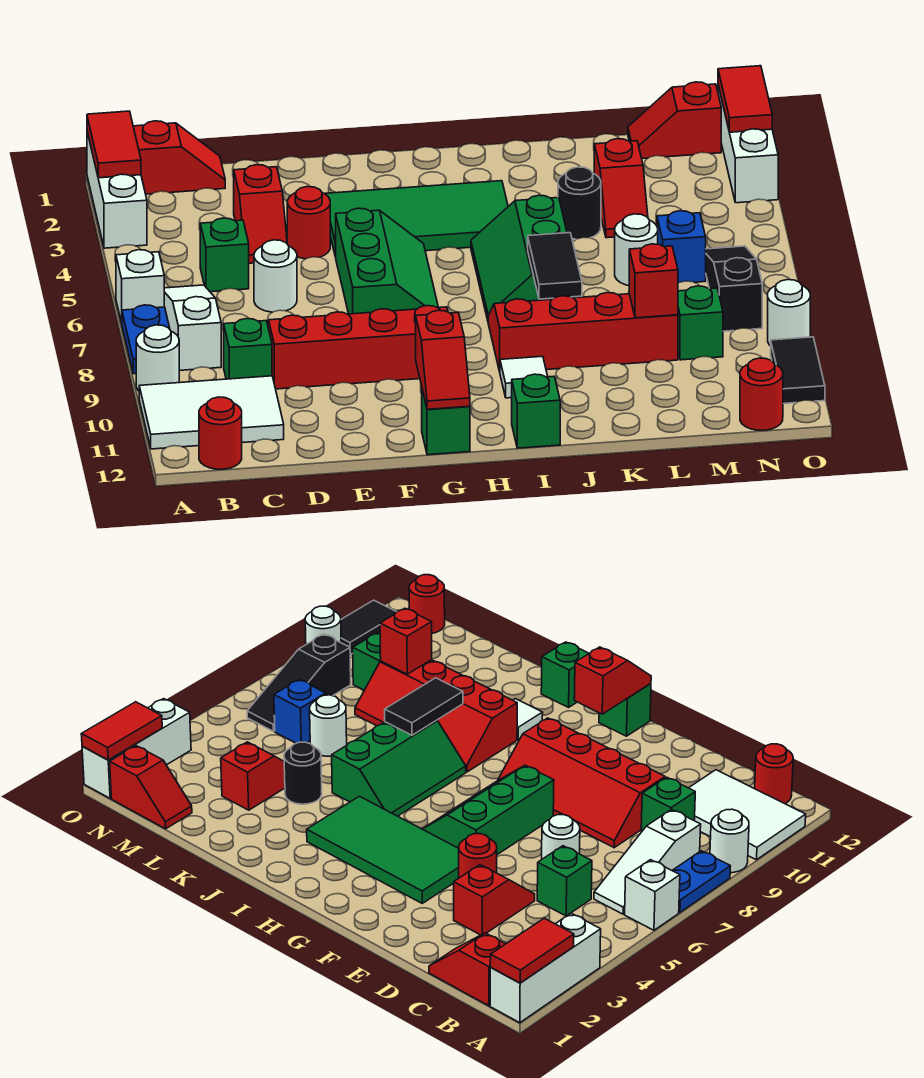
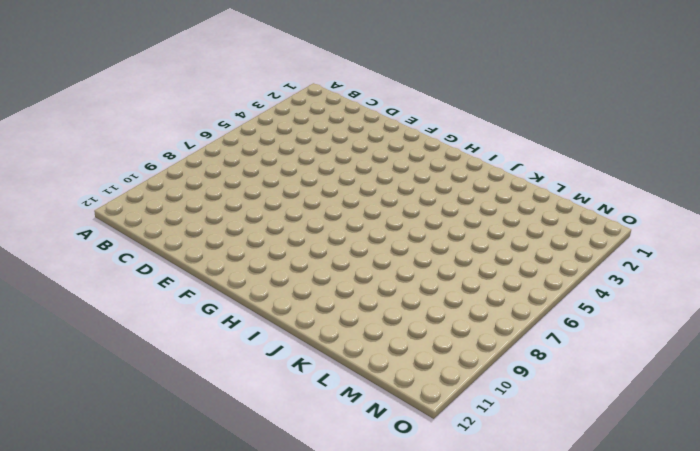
none -> white brick A1:A3 level 1
none -> white brick A6 level 1
none -> blue plate A7:A8 level 1
none -> white round brick A9 level 1

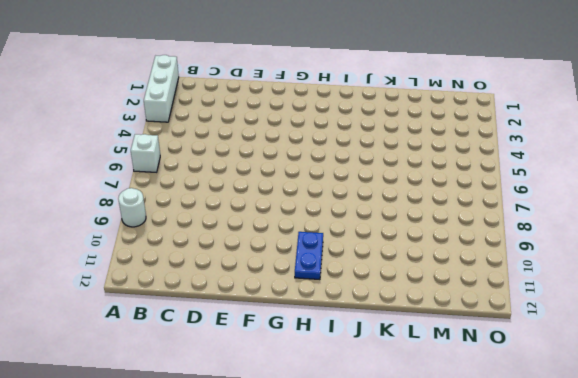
blue plate H10:H11 level 1 -> blue plate A7:A8 level 1
none -> white tile A10:C11 level 1
none -> red slope B1:C1 level 1 top B
none -> white slope B6:B8 level 1 top 8
none -> red round brick B12 level 1

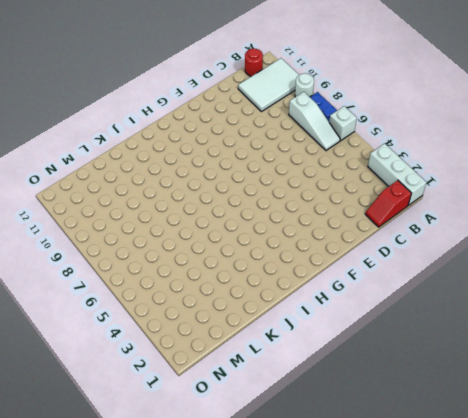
none -> green brick C5 level 1
none -> green brick C9 level 1
none -> red slope D3:D4 level 1 top 3
none -> white round brick D6 level 1

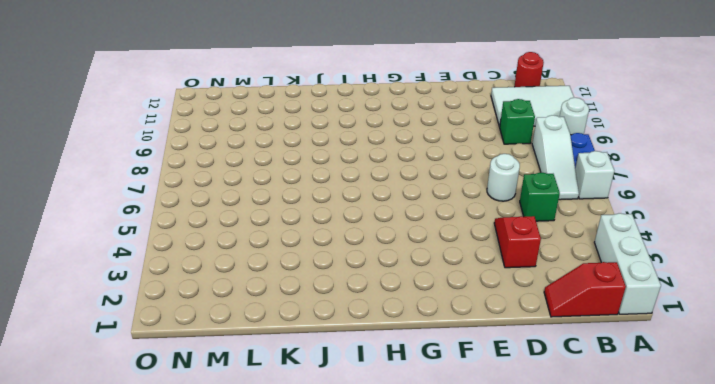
none -> red slope D8:G9 level 1 top 9
none -> red round brick E4 level 1
none -> green tile F3:I4 level 1
none -> green slope F5:G7 level 1 top F

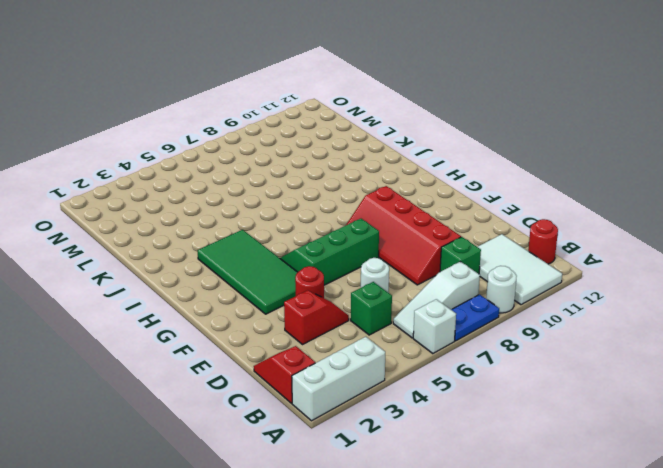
none -> green brick G12 level 1
none -> green slope I5:J7 level 1 top J
none -> red slope I8:L9 level 1 top 9
none -> white tile I10 level 1

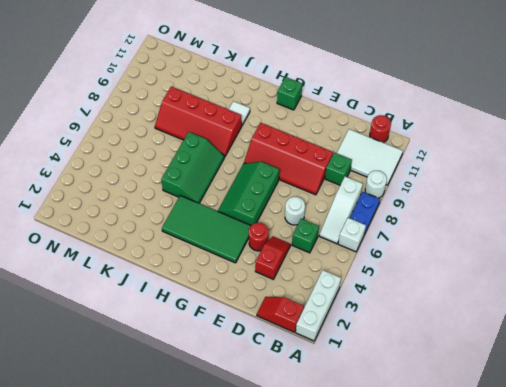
none -> green brick I12 level 1
none -> black round brick K4 level 1
none -> red slope L3:L4 level 1 top 3
none -> white round brick L6 level 1

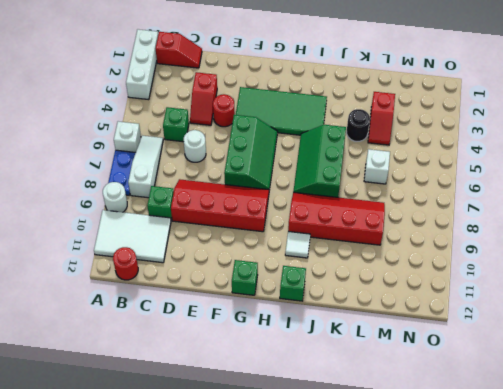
white brick L6 level 1 -> white round brick L6 level 1
none -> red slope M1:N1 level 1 top N
none -> blue brick M6 level 1
none -> green brick M9 level 1
none -> black slope N6:N8 level 1 top 8

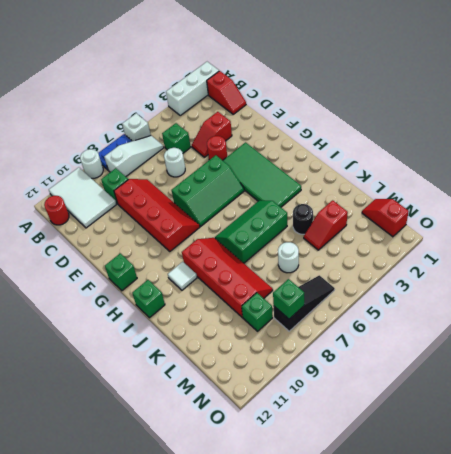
green brick N8 level 2 -> none
none -> blue brick M6 level 1
none -> red round brick N12 level 1
none -> white brick O1:O3 level 1
none -> white round brick O9 level 1

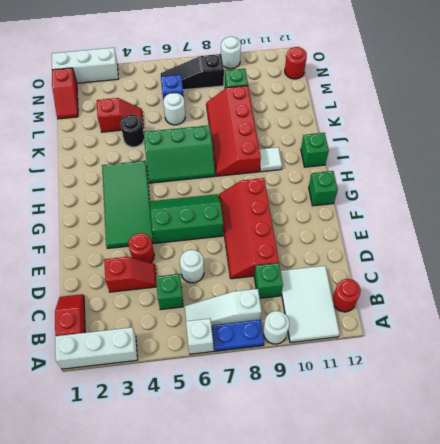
none -> black tile O10:O11 level 1
none -> red tile A1:A2 level 2
none -> red slope G11:G12 level 2 top 11
none -> black tile J7:J8 level 2

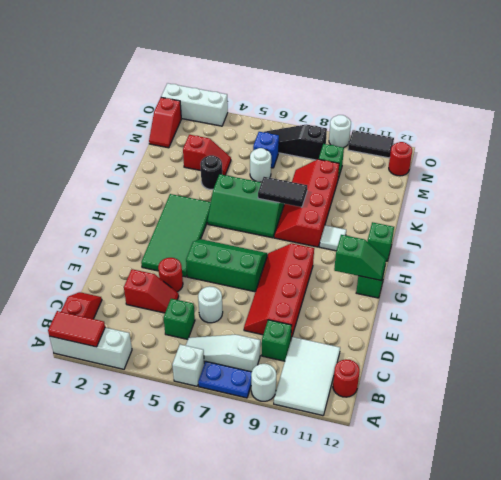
green slope G11:G12 level 2 top 11 -> red slope G11:G12 level 2 top 11
none -> red brick L9 level 2
none -> red tile O1:O2 level 2

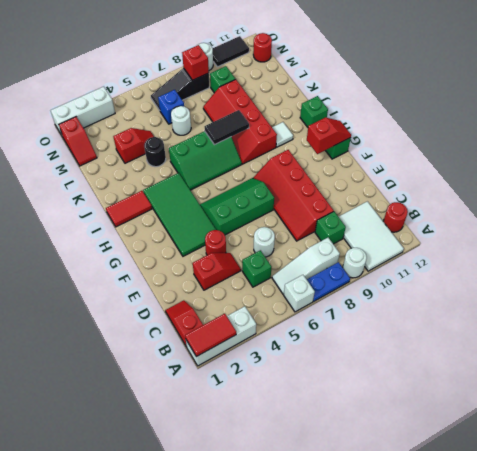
red tile I1:I2 level 1 -> red tile O1:O2 level 2
red brick N8 level 2 -> red brick L9 level 2

